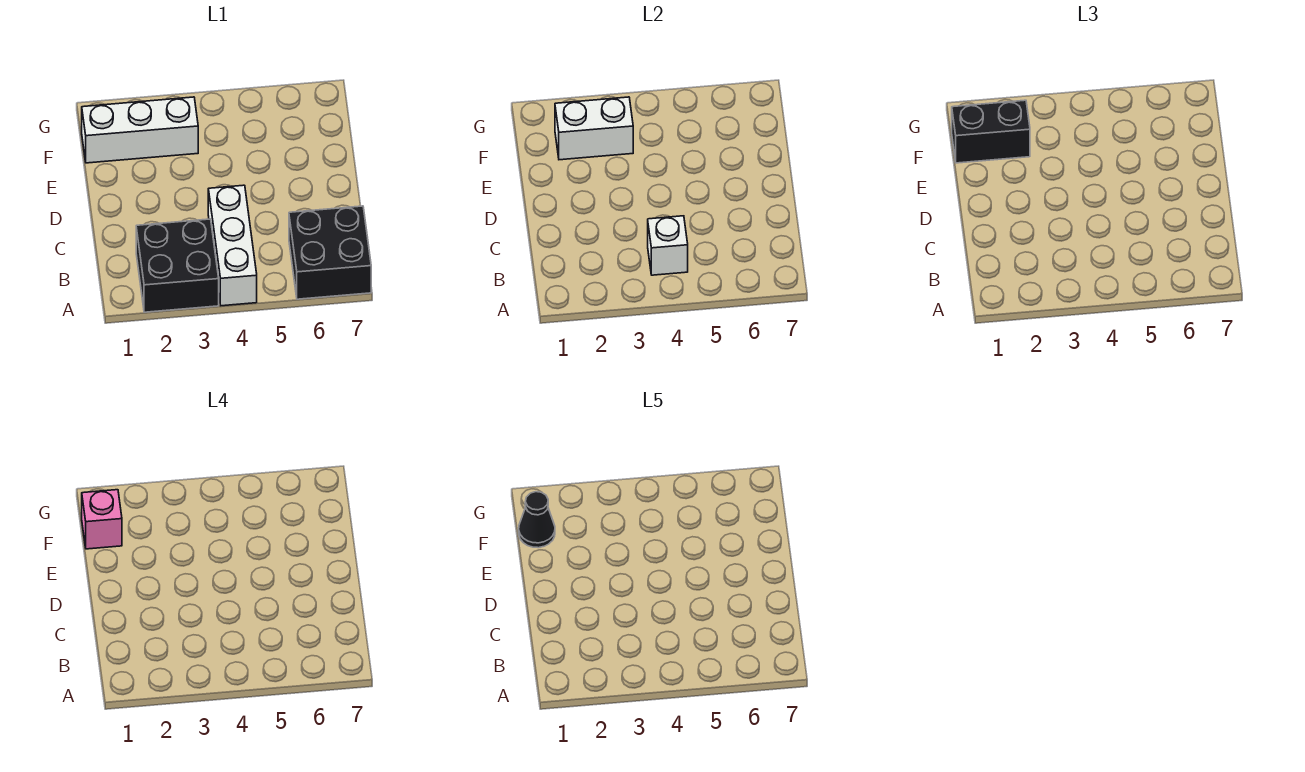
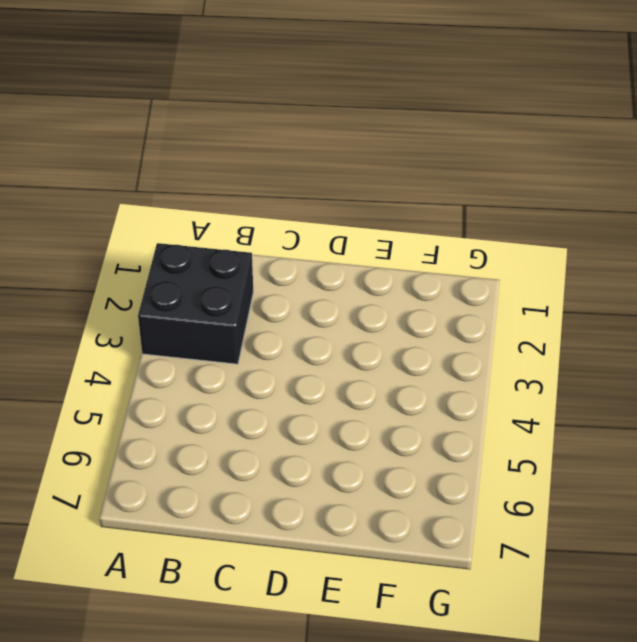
none -> white brick A4:C4 level 1
none -> black brick A6:B7 level 1

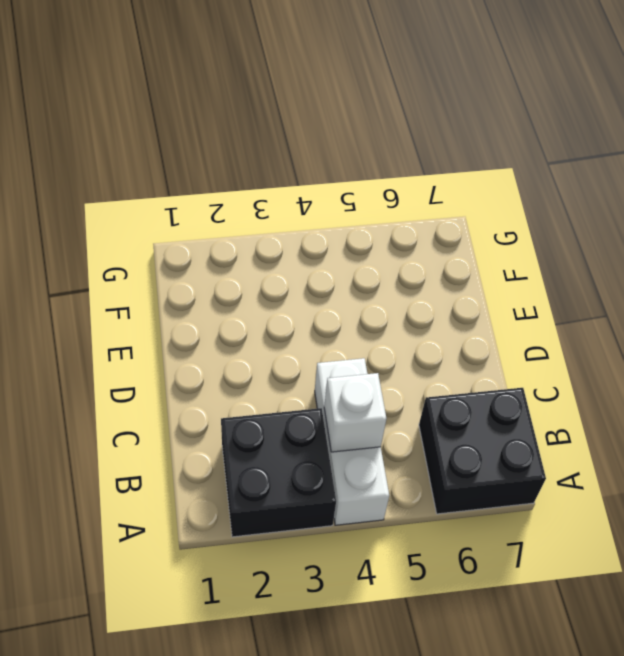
none -> white brick F1:F3 level 1
none -> white brick F2:F3 level 2

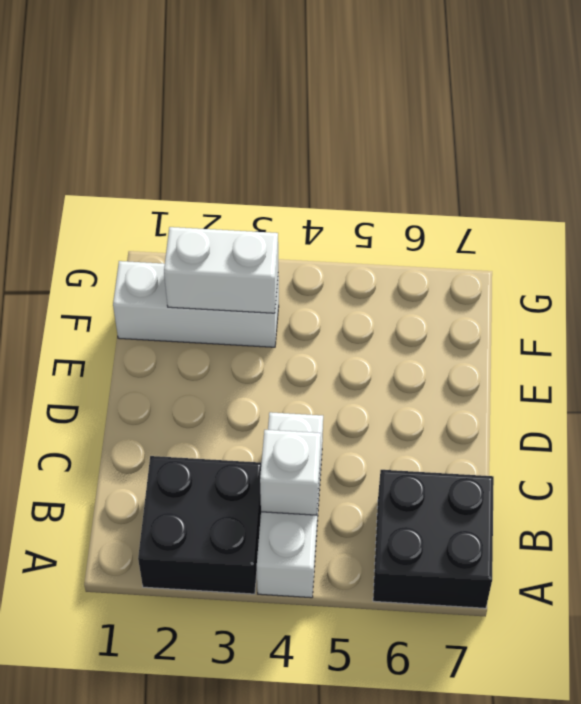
none -> black brick F1:F2 level 3
none -> pink brick F1 level 4

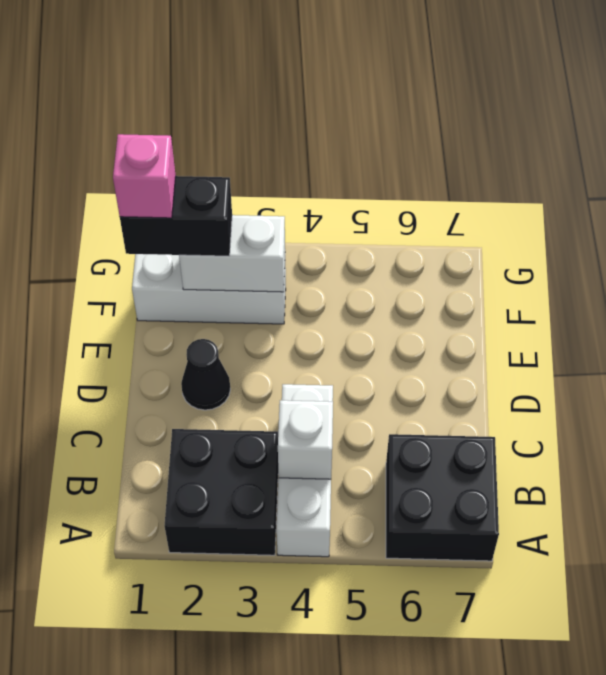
black cone D2 level 1 -> black cone F1 level 5

